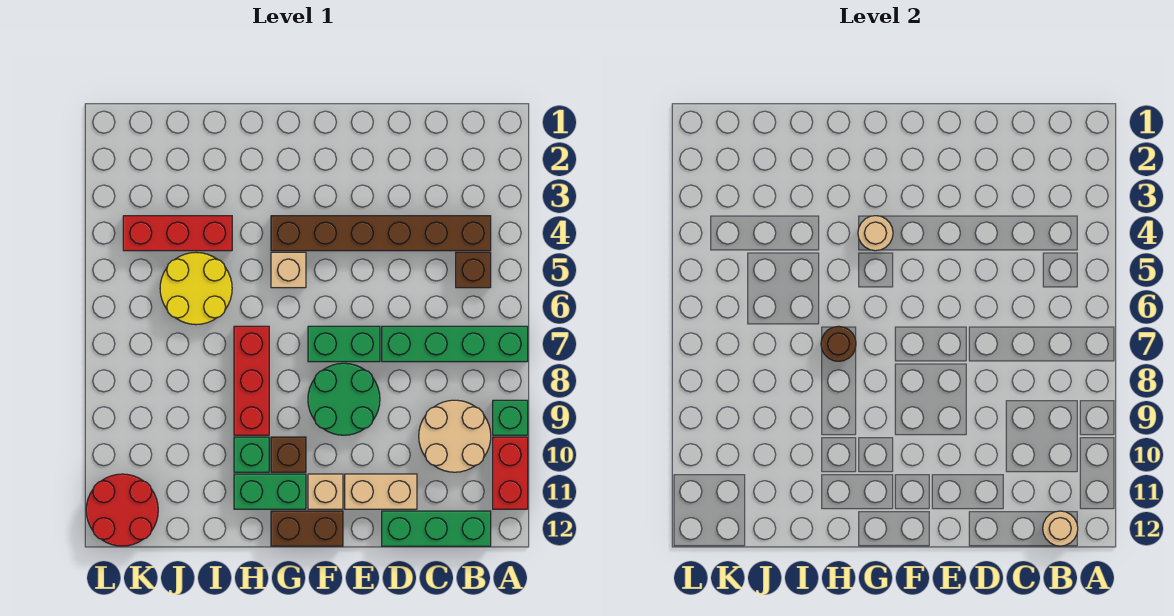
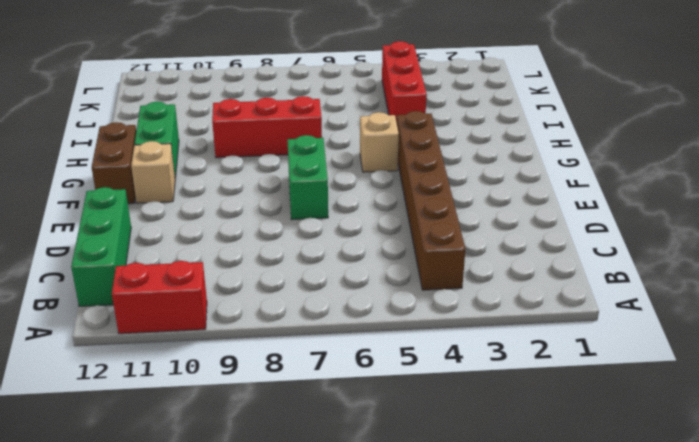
none -> green brick A7:D7 level 1
none -> green brick A9 level 1
none -> brown brick B5 level 1

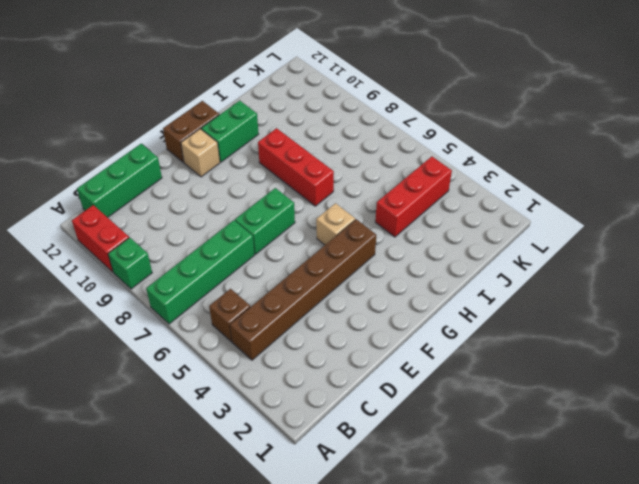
none -> tan round brick B9:C10 level 1
none -> tan brick D11:E11 level 1
none -> green round brick E8:F9 level 1

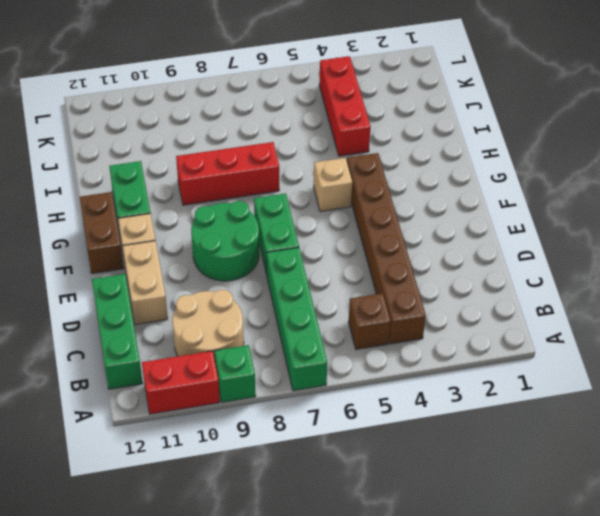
none -> brown brick G10 level 1
none -> green brick H10 level 1
none -> yellow round brick I5:J6 level 1

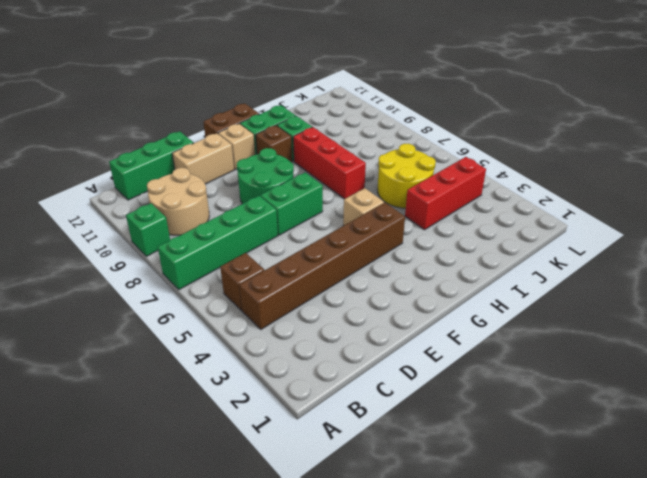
none -> red brick A10:A11 level 1
none -> red round brick K11:L12 level 1
none -> tan round brick B12 level 2

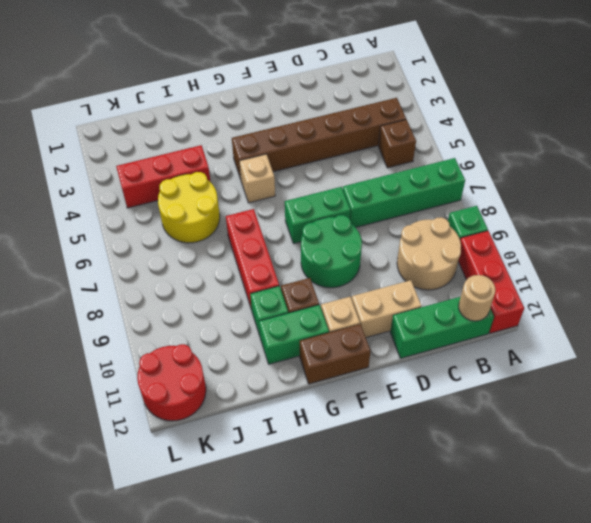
red brick A10:A12 level 1 -> red brick A10:A11 level 1
none -> tan round brick G4 level 2
none -> brown round brick H7 level 2

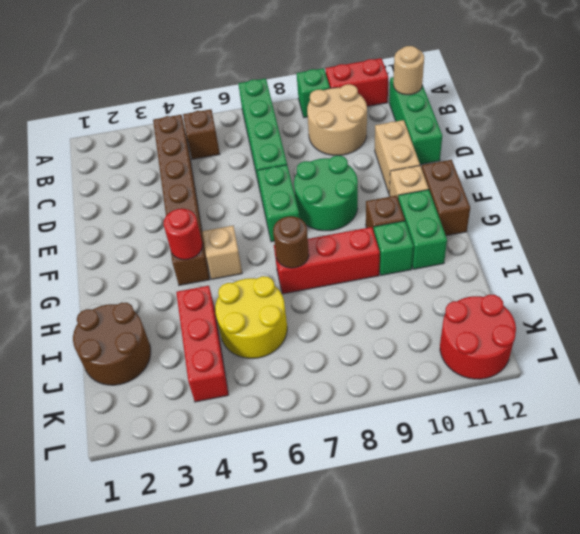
red round brick G4 level 2 -> tan round brick G4 level 2
brown round brick I1:J2 level 1 -> none

